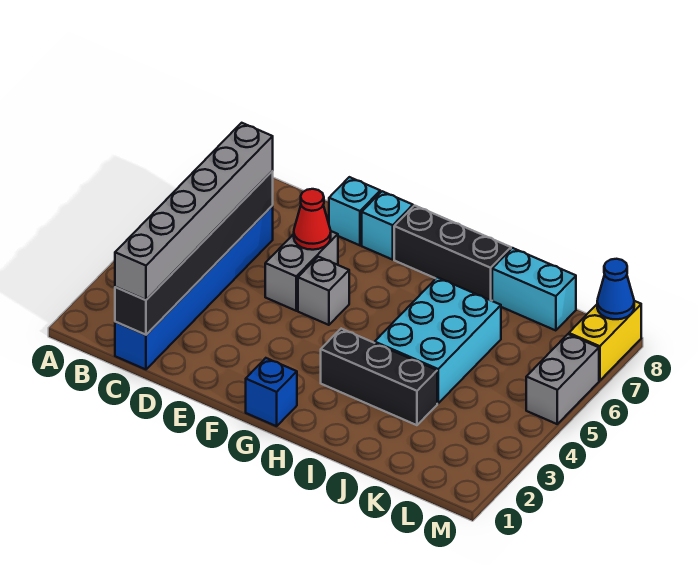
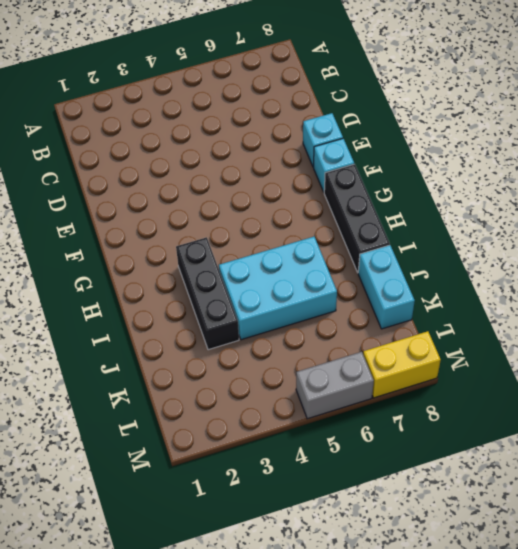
none -> blue brick C1:C6 level 1
none -> grey brick E5:E6 level 1
none -> grey brick F5 level 1

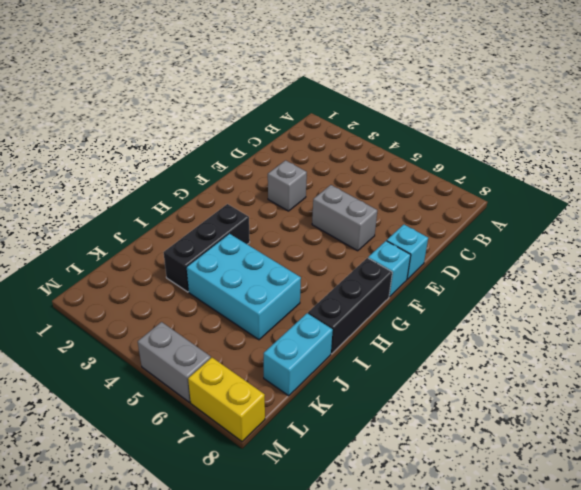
grey brick E3 level 1 -> grey brick F5 level 1
none -> blue brick C1:C6 level 1
none -> blue brick G1 level 1
none -> black brick C1:C6 level 2

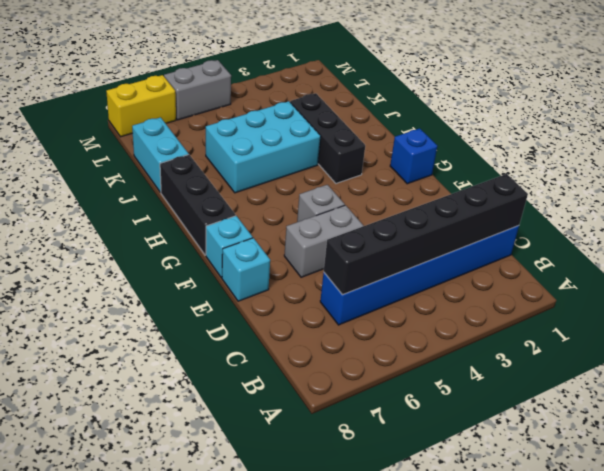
none -> red cone E6 level 2
none -> blue cone M8 level 2
none -> grey brick C1:C6 level 3

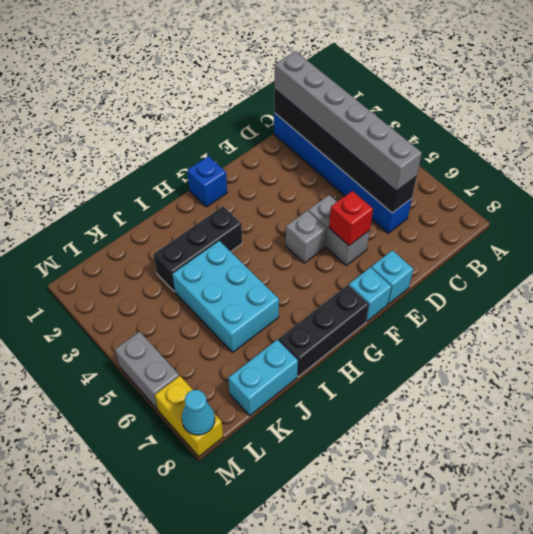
red brick E6 level 2 -> red cone E6 level 2
cyan cone M8 level 2 -> blue cone M8 level 2

